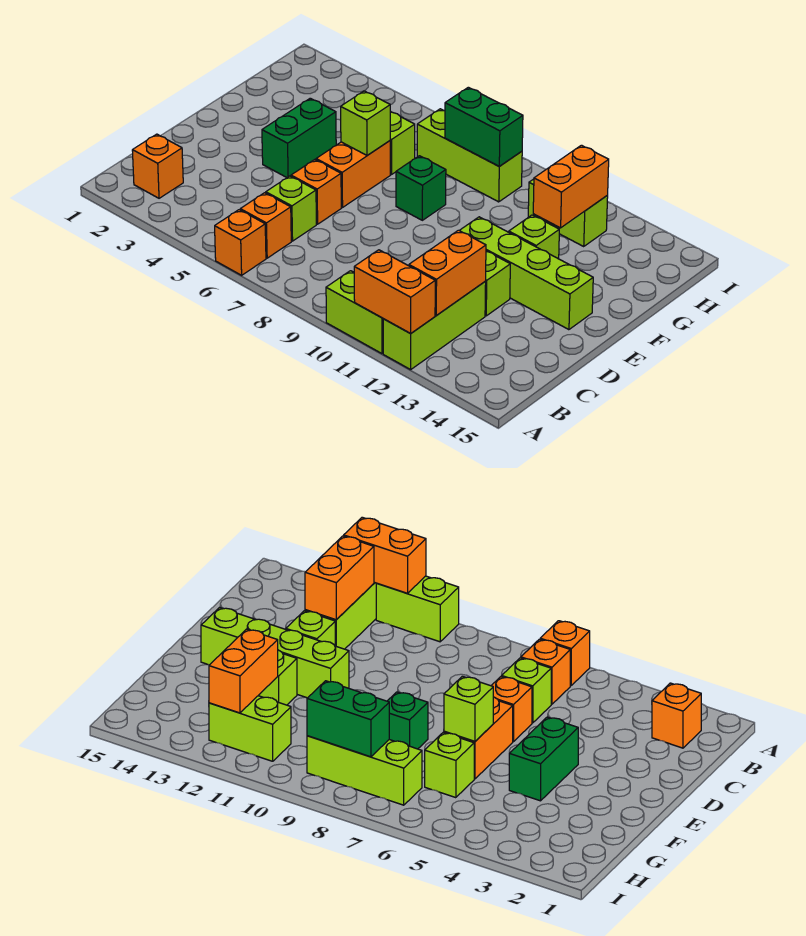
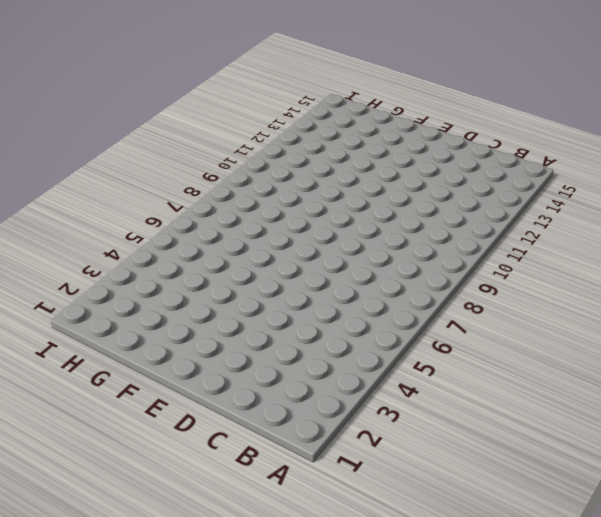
none -> orange brick A6 level 1
none -> lime brick A10:A11 level 1
none -> lime brick A12:C12 level 1

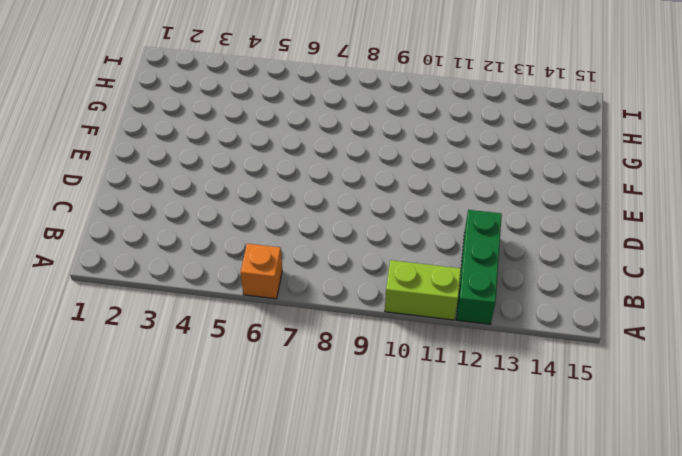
green brick A12:C12 level 1 -> lime brick A12:C12 level 1
none -> orange brick B2 level 1
none -> orange brick B6 level 1
none -> lime brick C6 level 1

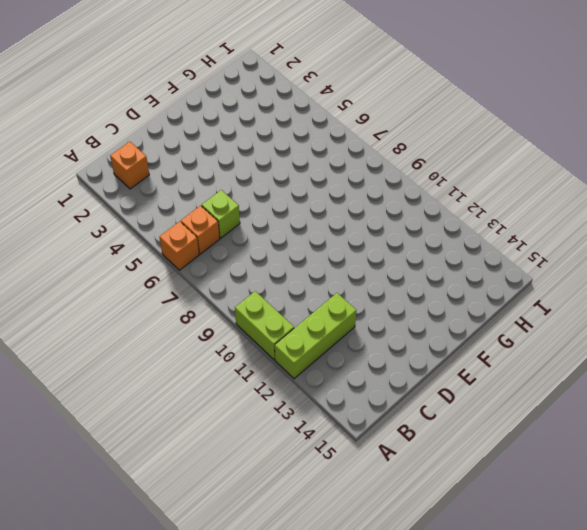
none -> orange brick D6 level 1
none -> lime brick D12 level 1
none -> green brick E4:F4 level 1

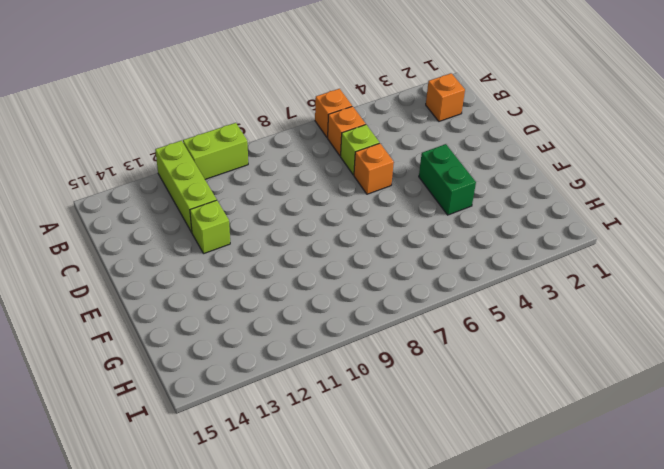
none -> orange brick E6:F6 level 1
none -> lime brick E11:E14 level 1
none -> green brick F8 level 1

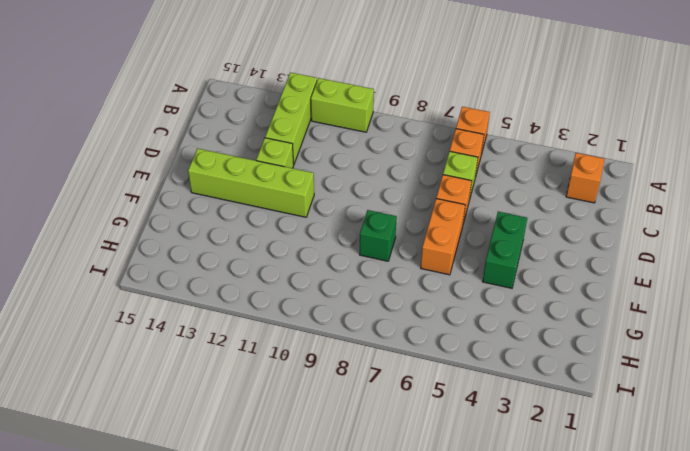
none -> lime brick F12 level 1
none -> lime brick G6 level 1
none -> lime brick H7:H9 level 1

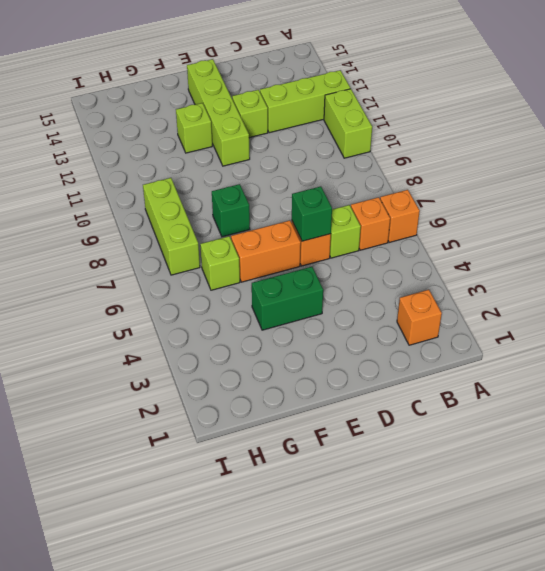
green brick D6 level 2 -> none
none -> lime brick H11:H12 level 1
none -> orange brick A11:A12 level 2
none -> orange brick B12:C12 level 2

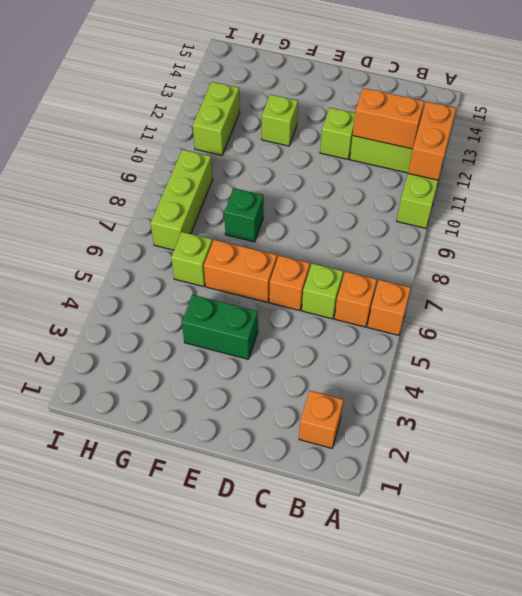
none -> lime brick E11:E14 level 1
none -> lime brick F6 level 2
none -> orange brick G12:H12 level 2

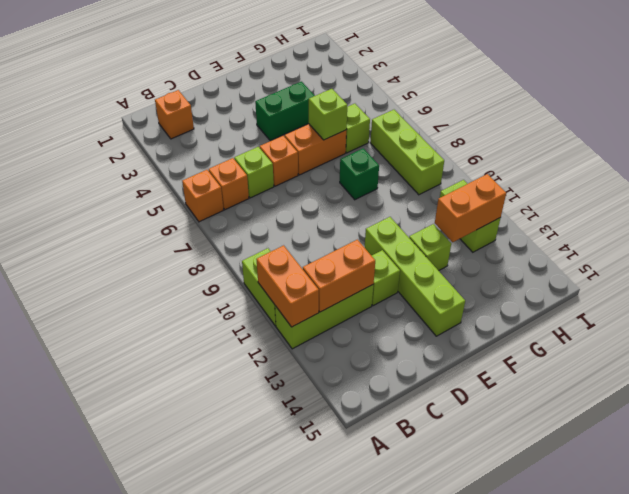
none -> green brick H8:H9 level 2

